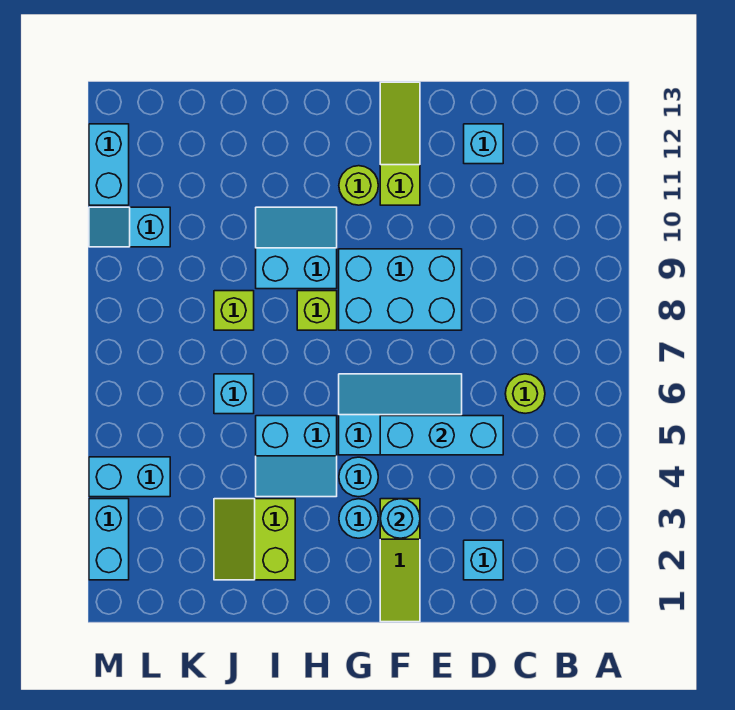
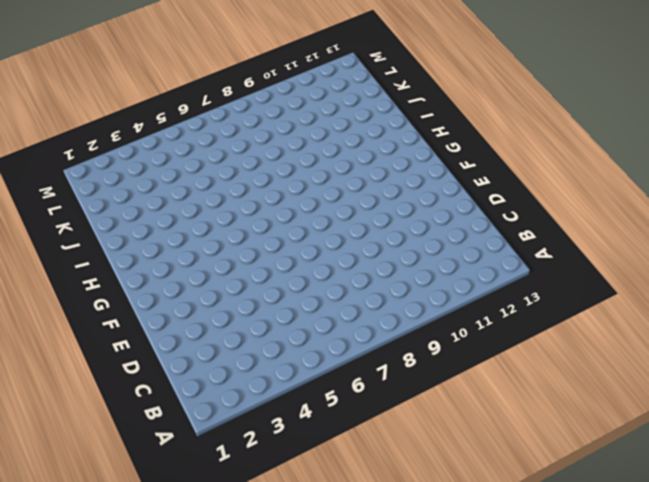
none -> lime round brick C6 level 1
none -> cyan brick D2 level 1
none -> cyan brick D12 level 1

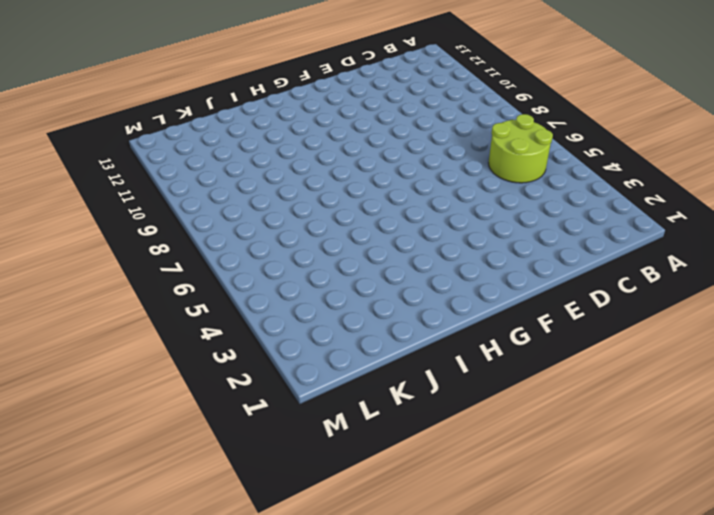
lime round brick B5:C6 level 1 -> lime round brick C6 level 1
none -> cyan brick D2 level 1
none -> cyan brick D12 level 1
none -> cyan slope E5:G6 level 1 top 5

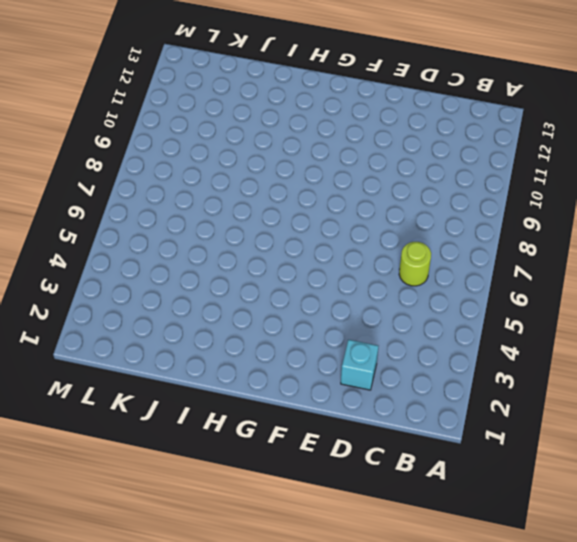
none -> cyan brick D12 level 1
none -> cyan slope E5:G6 level 1 top 5
none -> cyan brick E8:G9 level 1

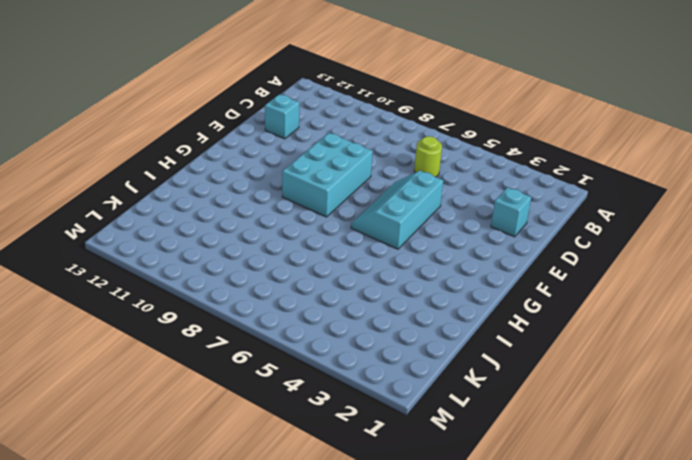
none -> lime slope F1:F3 level 1 top 3
none -> lime slope F11:F13 level 1 top 11
none -> cyan round brick G3 level 1

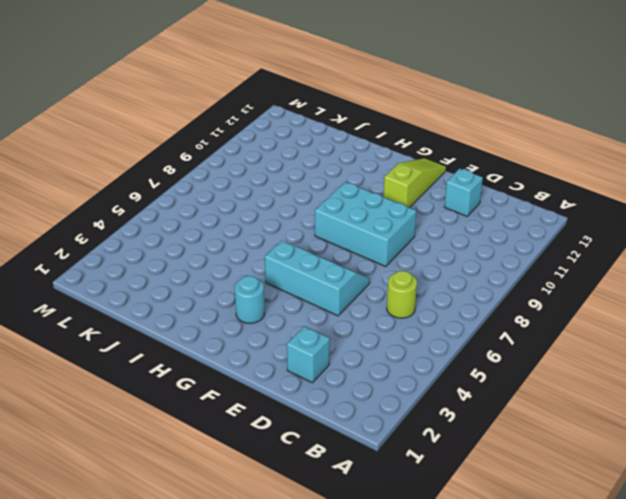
none -> lime slope F1:F3 level 1 top 3
none -> cyan round brick G4 level 1
none -> lime round brick G11 level 1

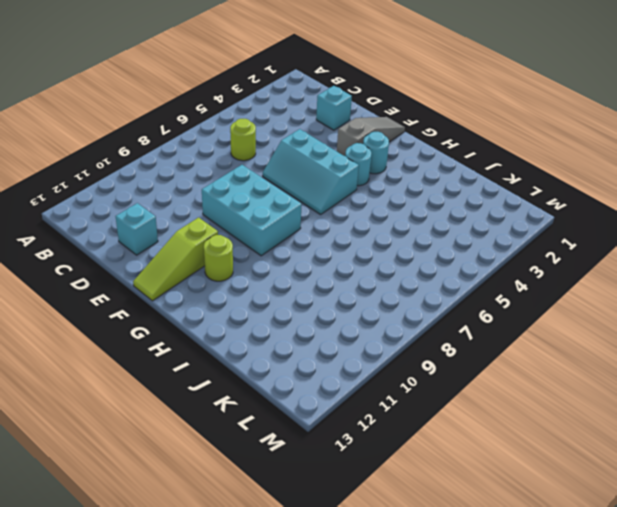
grey slope F1:F3 level 1 top 3 -> lime slope F1:F3 level 1 top 3
none -> cyan slope H4:I5 level 1 top 5
none -> lime brick H8 level 1
none -> cyan slope H9:I10 level 1 top 9

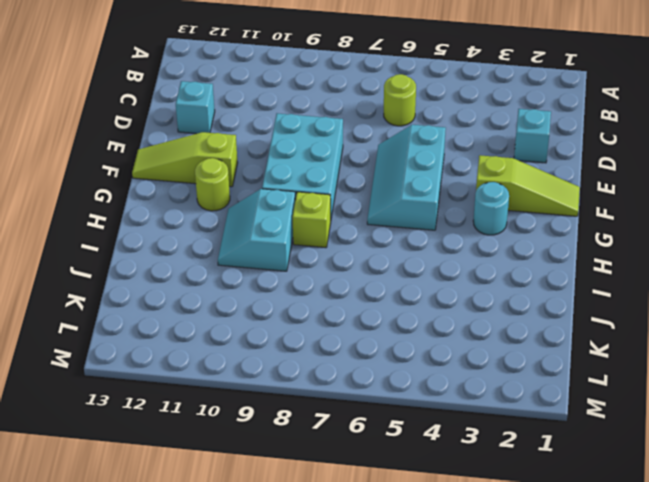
none -> cyan round brick G4 level 1
none -> cyan slope H4:I5 level 1 top 5
none -> lime slope I2:J3 level 1 top I

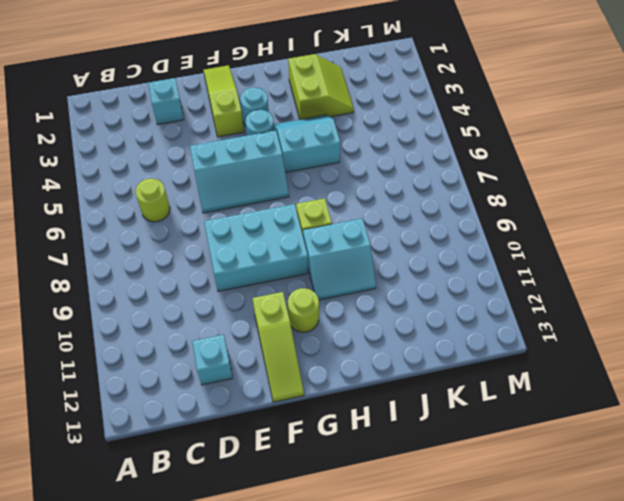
none -> cyan brick J6 level 1
none -> lime brick J8 level 1
none -> cyan brick L4:M4 level 1

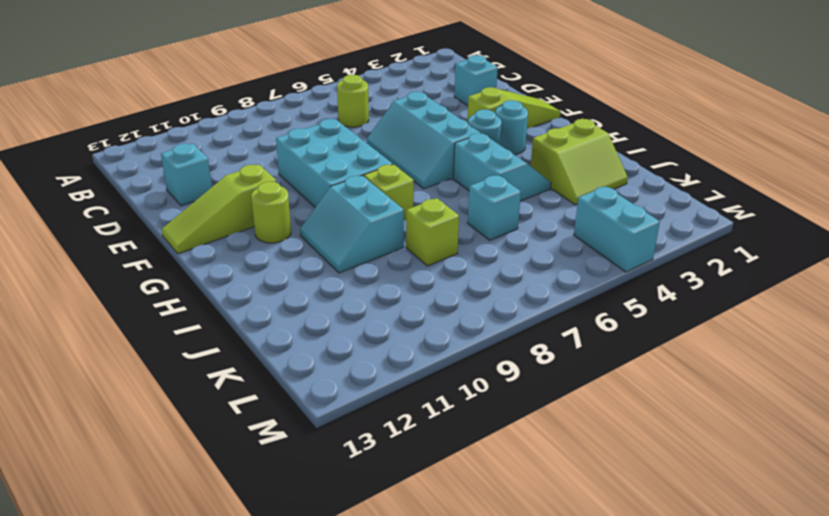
none -> cyan slope L10:M10 level 1 top L
none -> cyan brick M2:M3 level 1
none -> cyan brick M11:M12 level 1

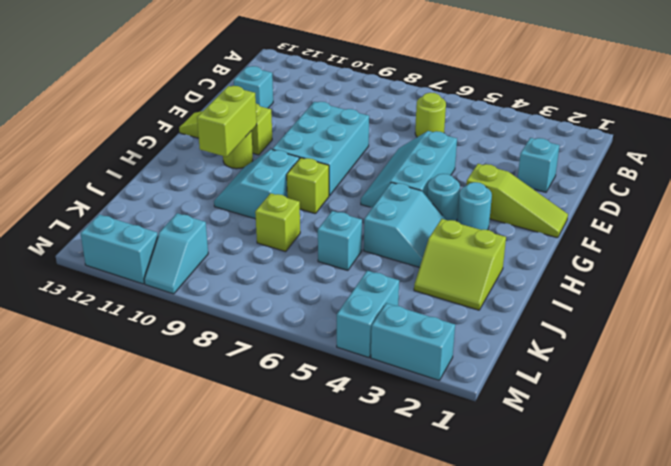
lime brick G11:H11 level 2 -> none
none -> cyan brick D5:F5 level 2
none -> cyan round brick F3 level 2

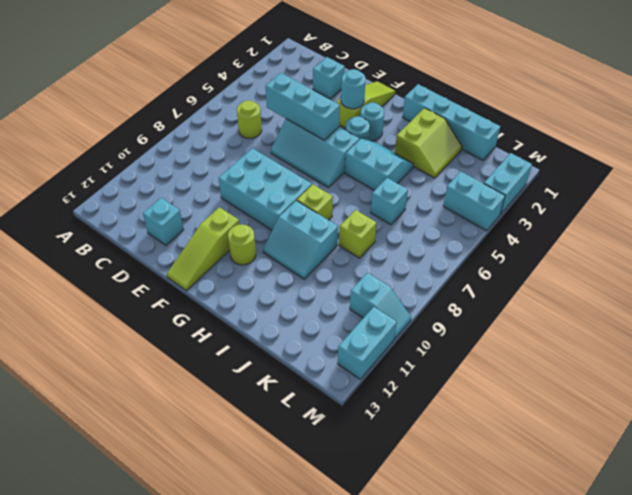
cyan brick H1:K1 level 1 -> none

